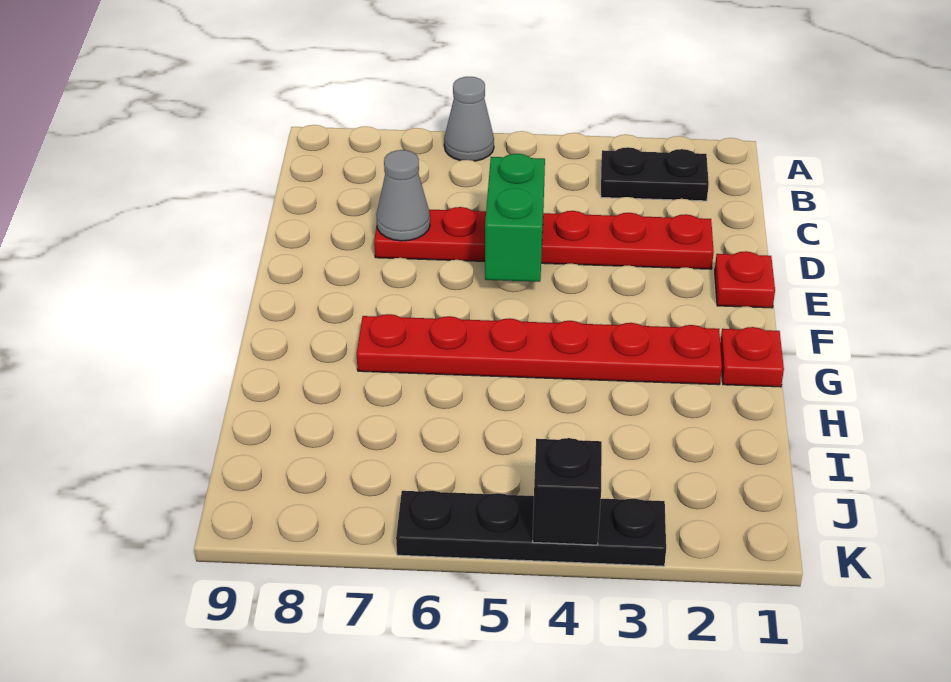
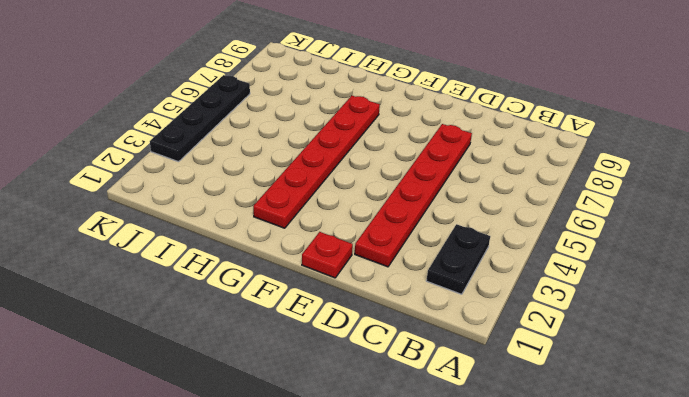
none -> grey cone A6 level 1
none -> red plate G1 level 1

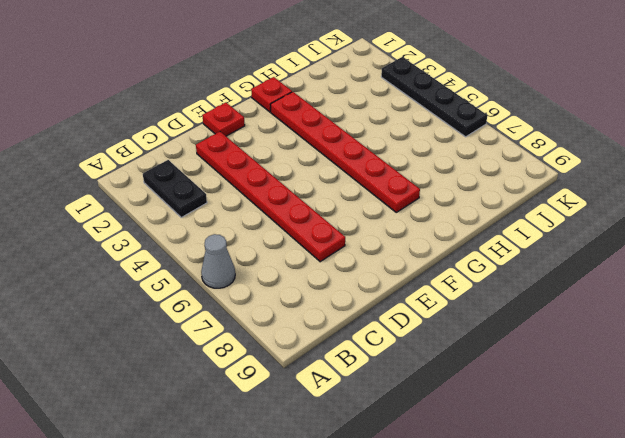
none -> green brick D5:E5 level 2
none -> grey cone D7 level 2

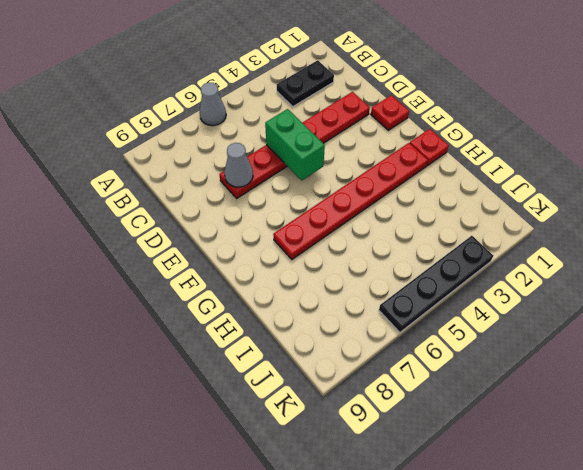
none -> black brick K4 level 2

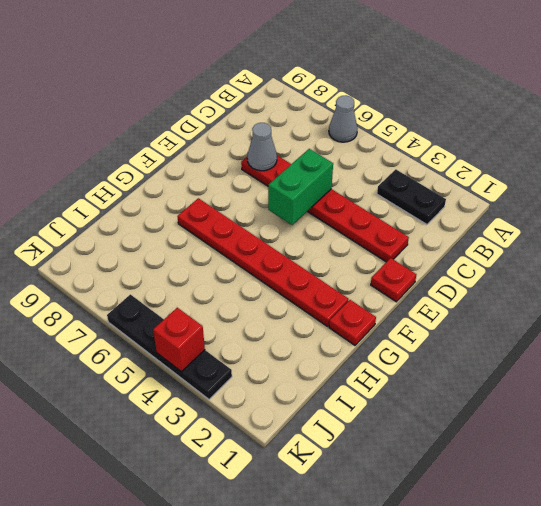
red brick K4 level 2 -> black brick K4 level 2

